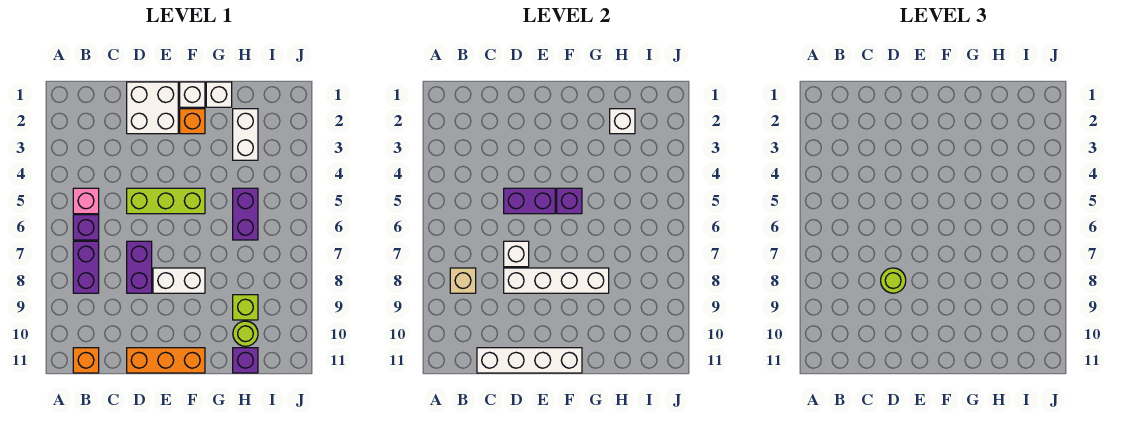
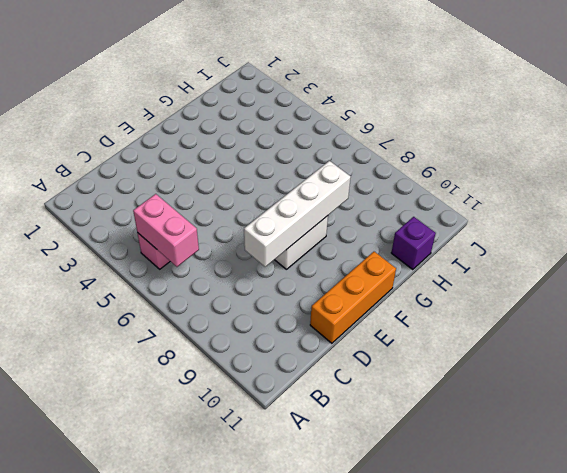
pink brick B5:B6 level 2 -> none
none -> purple brick B6 level 1
none -> purple brick B7:B8 level 1
none -> orange brick B11 level 1

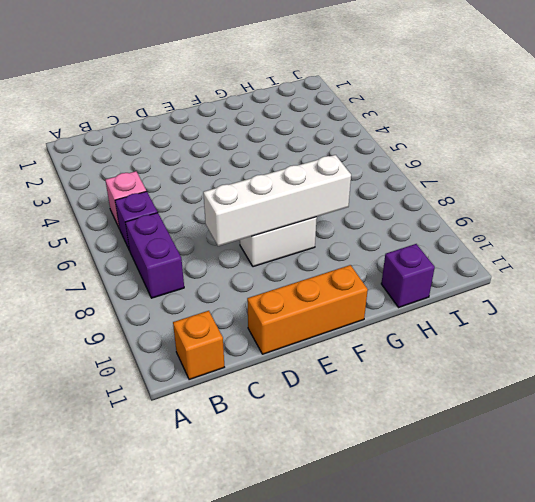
none -> white brick D1:E2 level 1
none -> lime brick D5:F5 level 1
none -> purple brick D7:D8 level 1

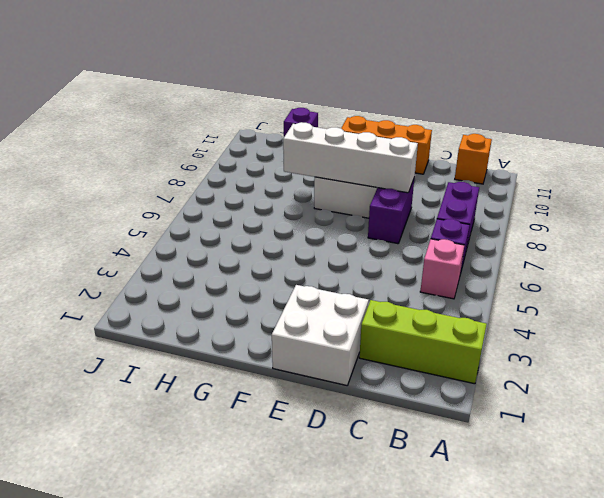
lime brick A2:C2 level 1 -> lime brick D5:F5 level 1
none -> white brick F1 level 1
none -> orange brick F2 level 1
none -> white brick G1 level 1

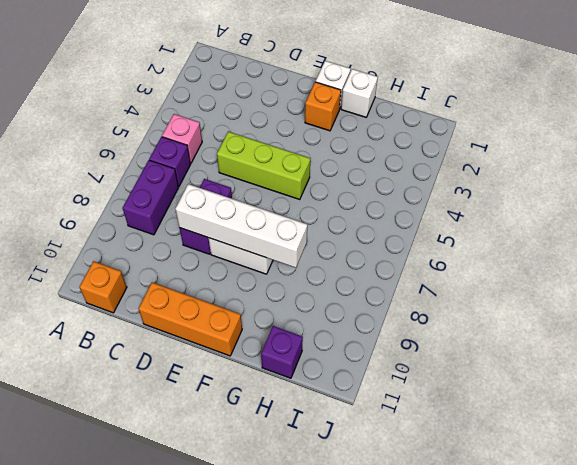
none -> white brick D1:E2 level 1
none -> white brick H2:H3 level 1
none -> purple brick H5:H6 level 1

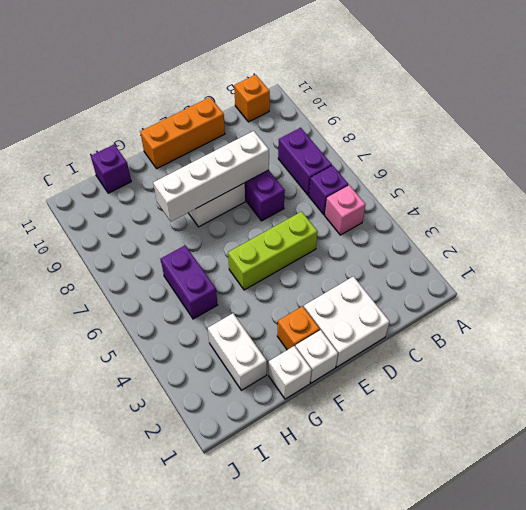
none -> lime brick H9 level 1
none -> lime round brick H10 level 1
none -> tan brick B8 level 2

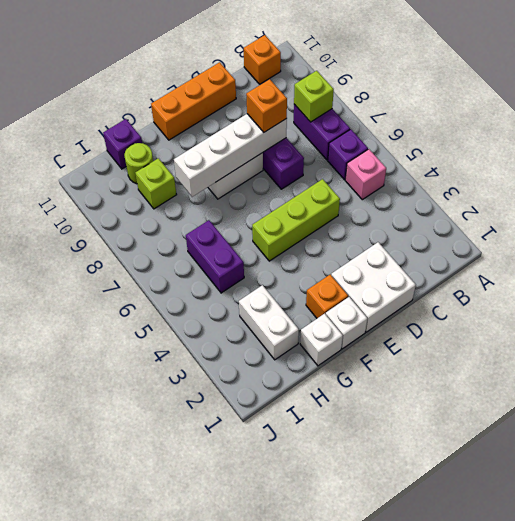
lime brick B8 level 2 -> tan brick B8 level 2
orange brick D8 level 3 -> lime round brick D8 level 3
none -> white brick C11:F11 level 2
none -> purple brick D5:E5 level 2
none -> white brick D7 level 2

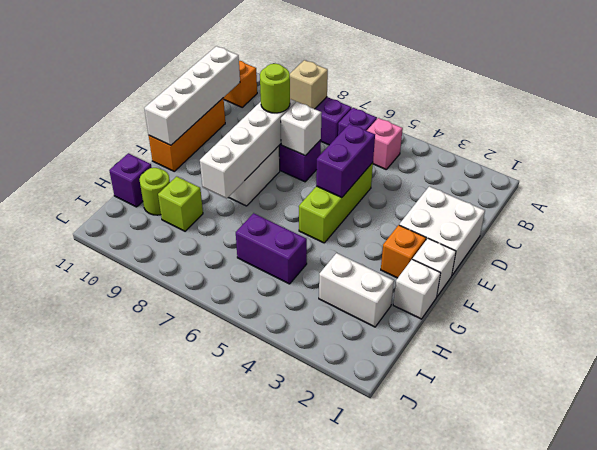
none -> purple brick F5 level 2
none -> white brick H2 level 2

